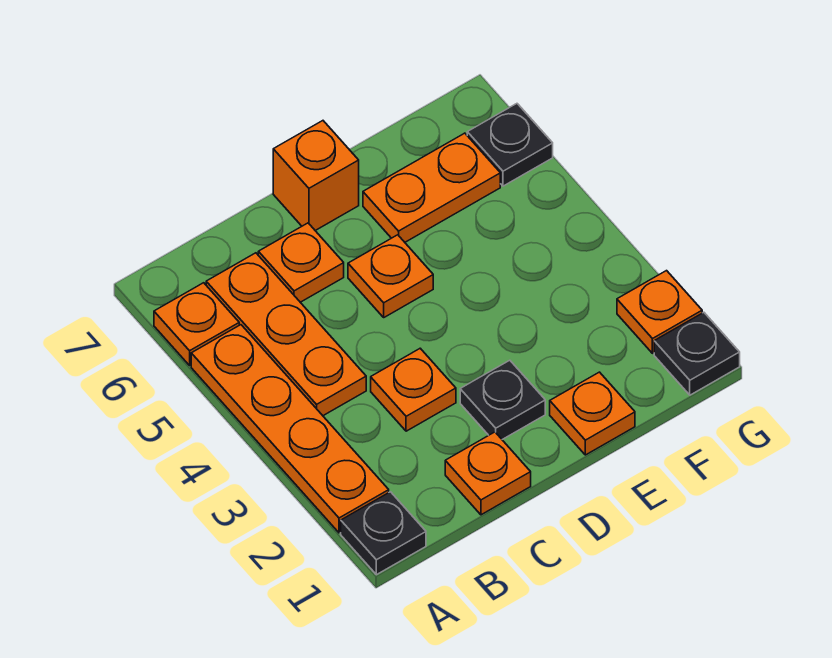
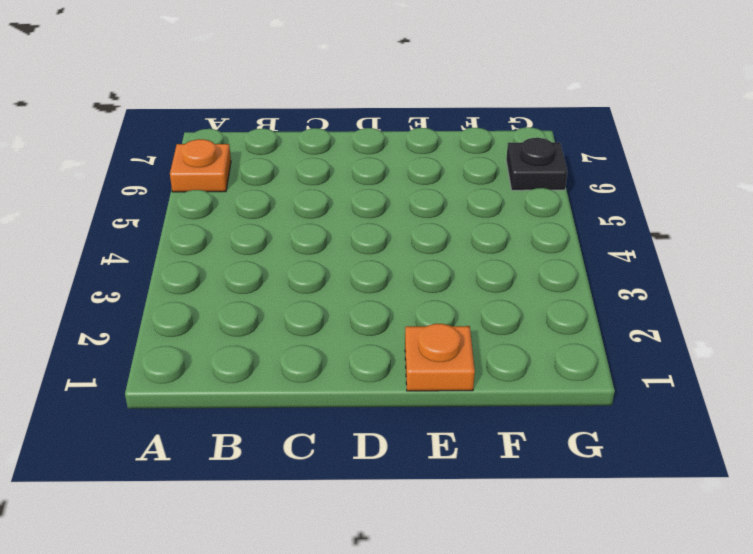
none -> black plate A1 level 1
none -> orange plate A2:A5 level 1
none -> orange plate B4:B6 level 1

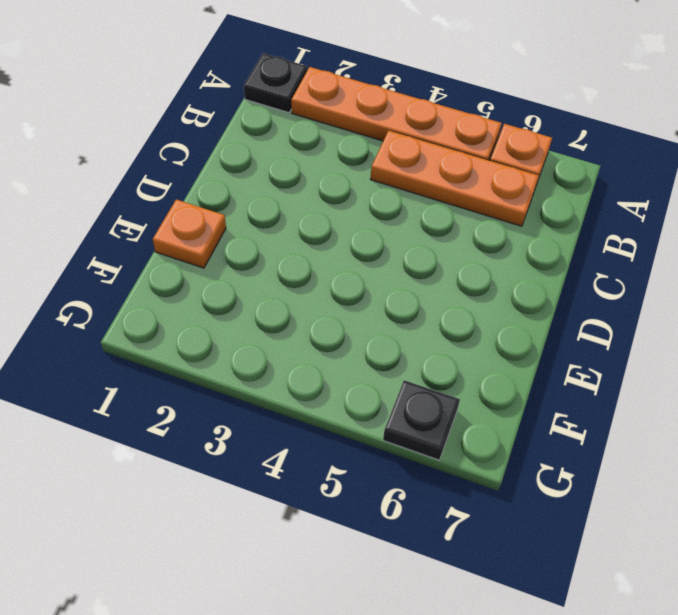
none -> orange plate C1 level 1
none -> orange plate C3 level 1
none -> orange plate C6 level 1

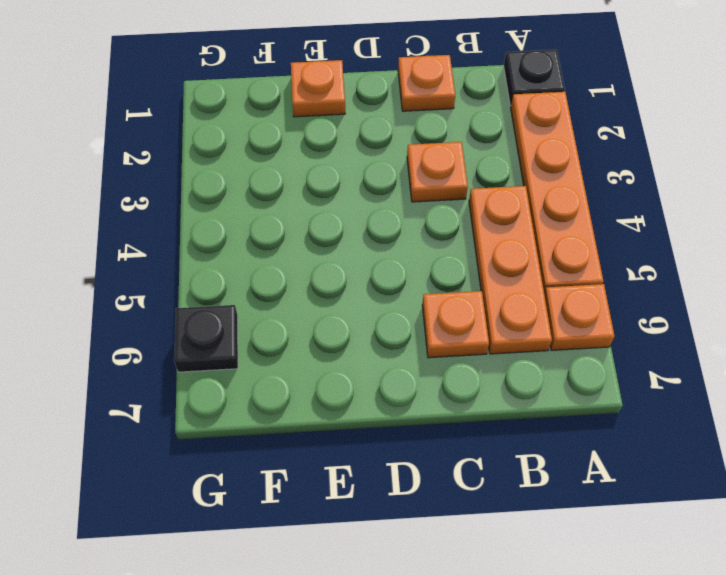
none -> black plate D2 level 1
none -> orange plate D5 level 1
none -> orange brick D7 level 1

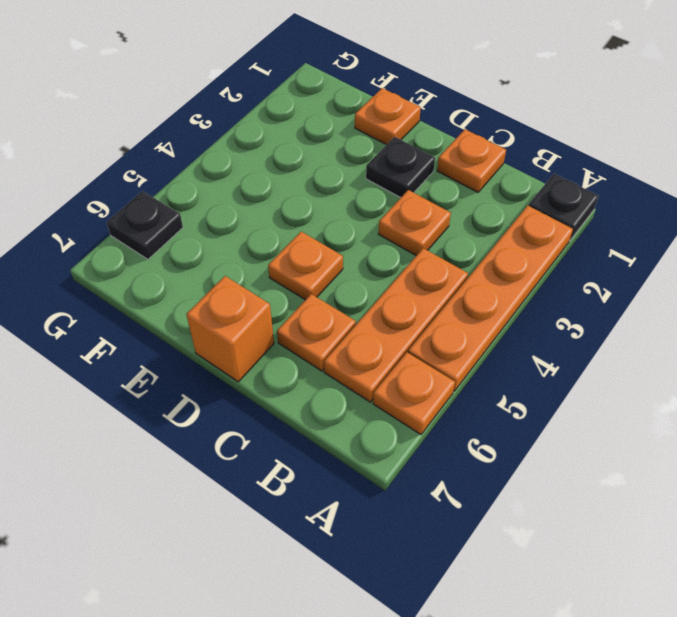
none -> orange plate E6:F6 level 1
none -> black plate G1 level 1
none -> orange plate G2 level 1

